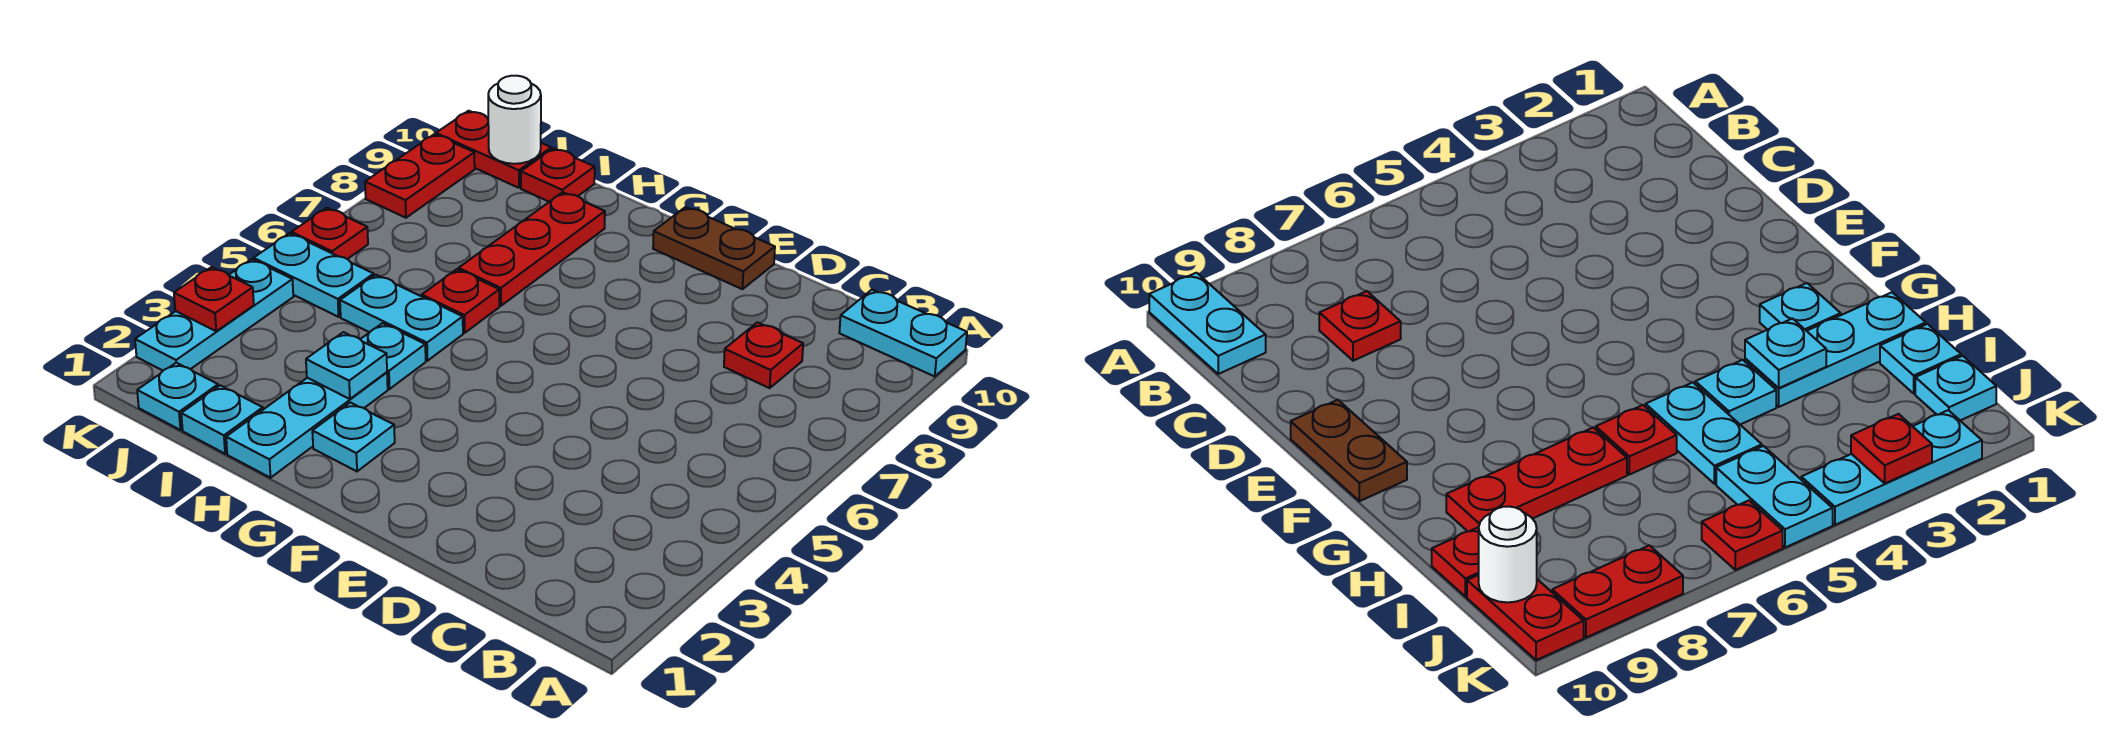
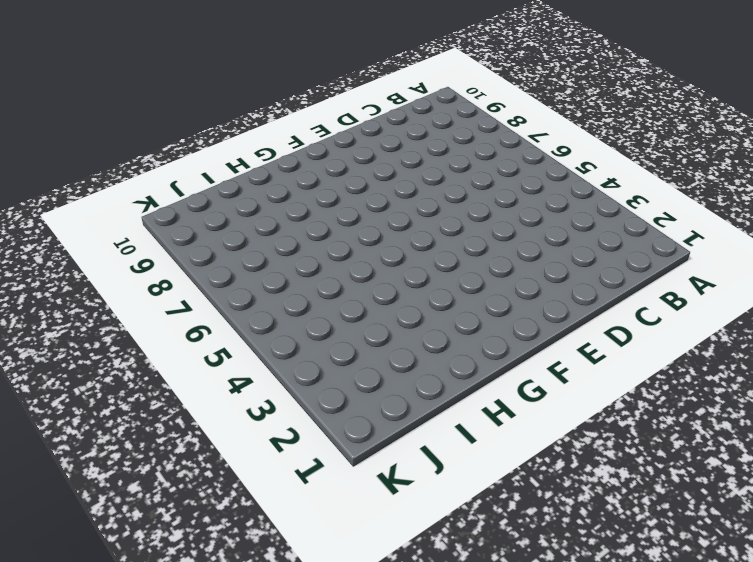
none -> cyan plate A10:B10 level 1
none -> red plate C8 level 1
none -> brown plate E10:F10 level 1

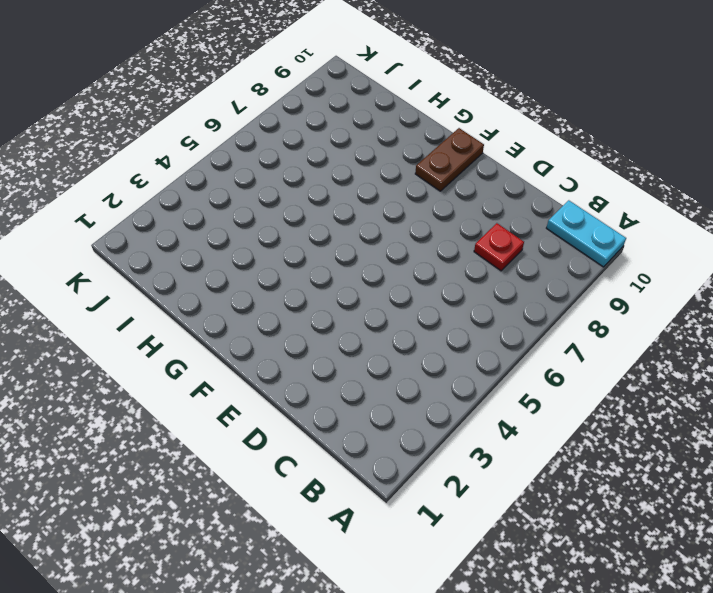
brown plate F9:F10 level 1 -> brown plate E10:F10 level 1
none -> cyan plate G2 level 1
none -> cyan plate H1:H3 level 1
none -> cyan plate H4 level 1

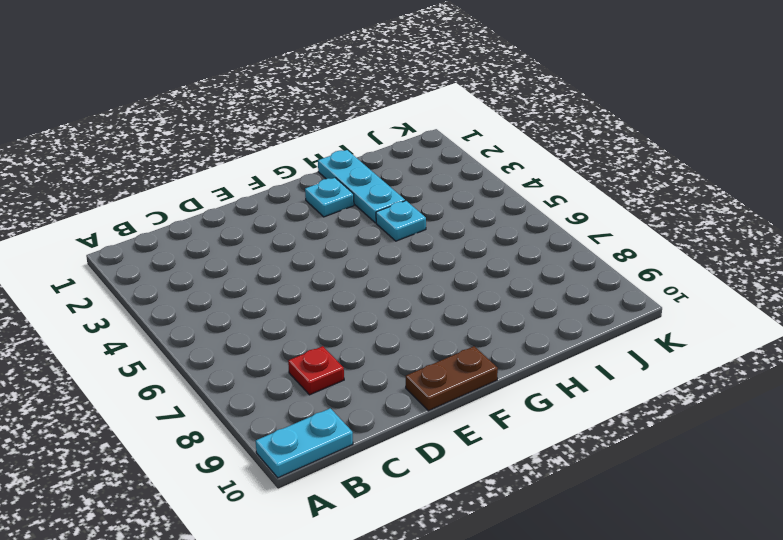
none -> cyan plate H5:I5 level 1
none -> red plate H6 level 1
none -> red plate H7:H9 level 1

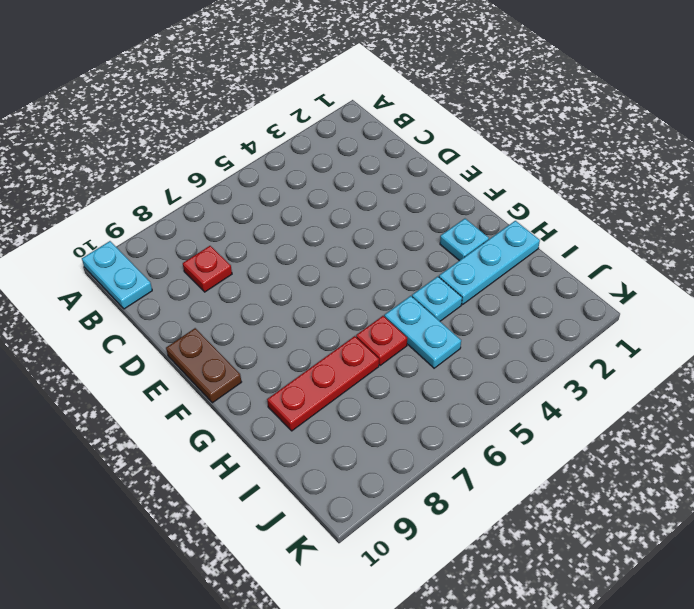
none -> cyan plate I1 level 1
none -> red plate I10 level 1
none -> cyan plate J1 level 1

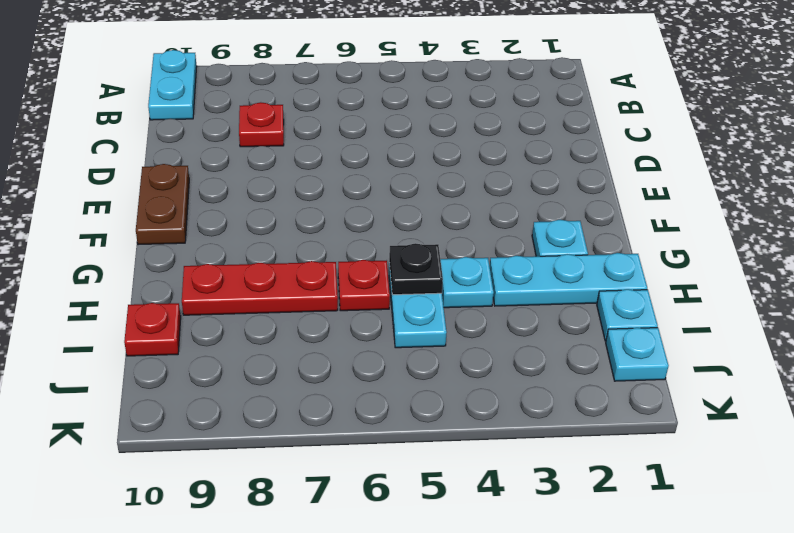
black plate H5 level 2 -> none
none -> cyan plate J5:K5 level 1
none -> red plate J10:K10 level 1
none -> cyan plate K2:K4 level 1

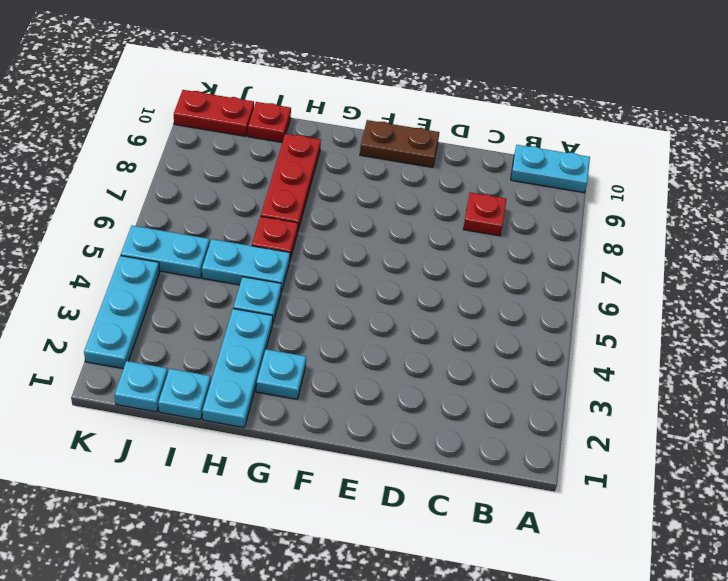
none -> red plate K6 level 1
none -> red plate K8:K9 level 1
none -> cyan plate H3 level 2

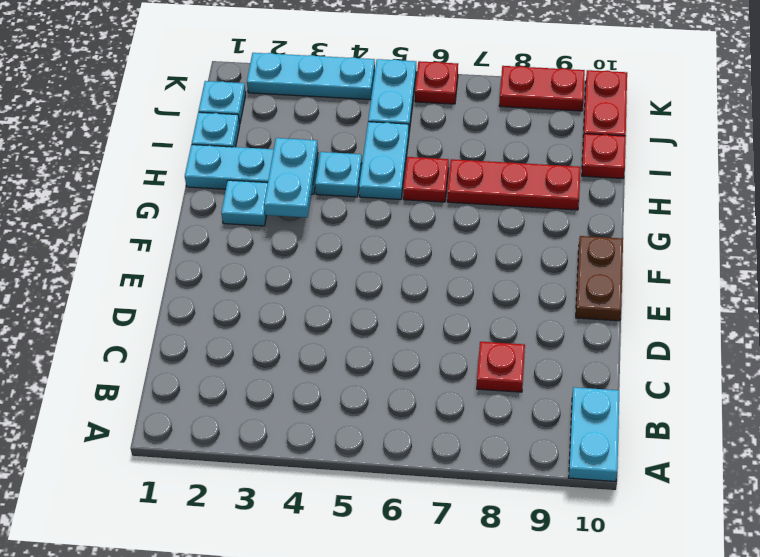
cyan plate G3:H3 level 2 -> cyan plate H3 level 2
none -> white round brick J10 level 2
none -> red plate K3 level 2

